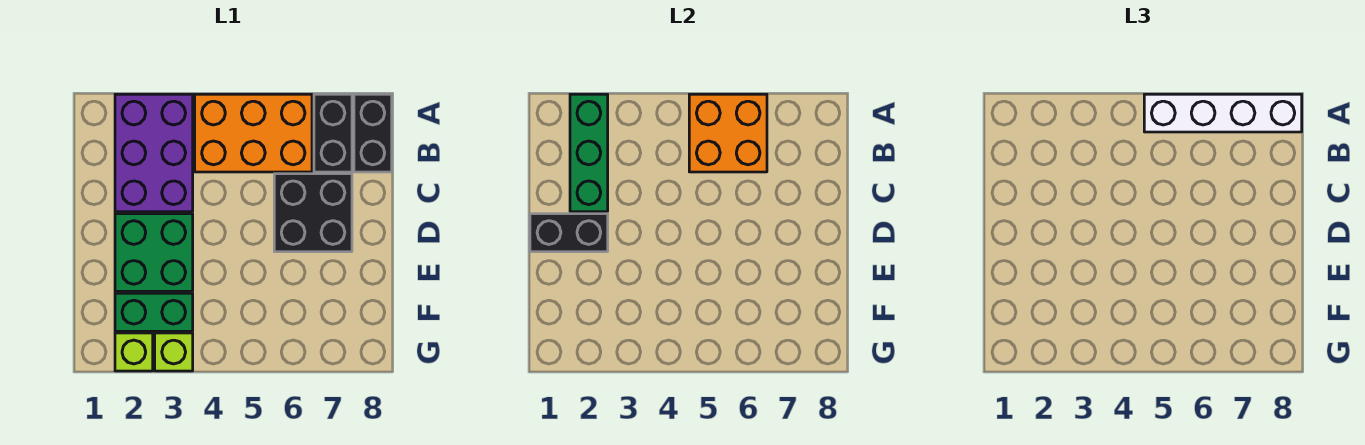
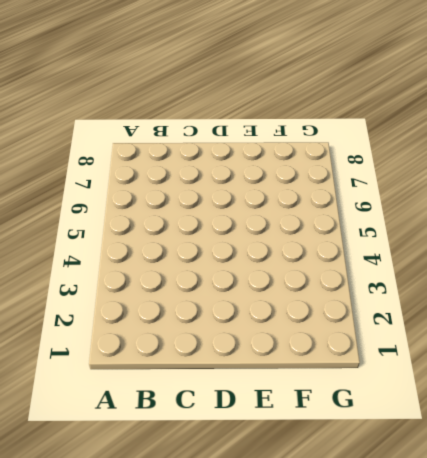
none -> purple brick A2:C3 level 1
none -> orange brick A4:B6 level 1
none -> black brick A7:B7 level 1

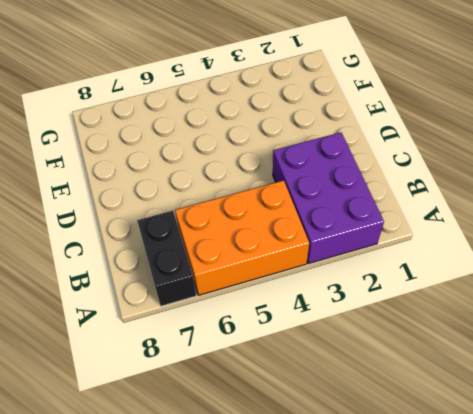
none -> black brick A8:B8 level 1
none -> black brick C6:D7 level 1
none -> green brick D2:E3 level 1

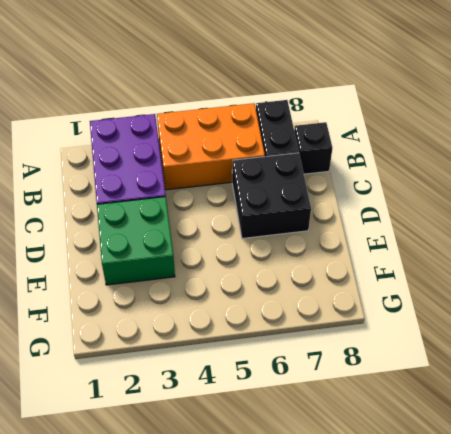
black brick B8 level 1 -> black brick A8:B8 level 1
none -> green brick F2:F3 level 1
none -> lime brick G2 level 1
none -> lime brick G3 level 1

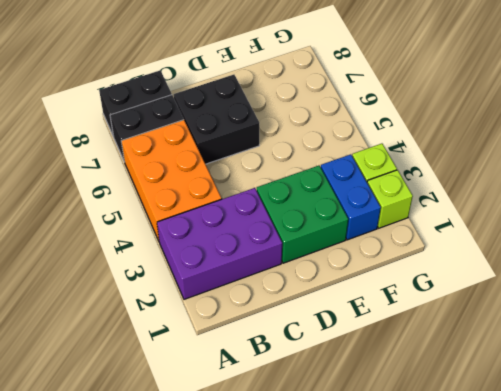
blue brick F2:F3 level 1 -> green brick F2:F3 level 1
none -> green brick A2:C2 level 2
none -> orange brick A5:B6 level 2
none -> black brick D1:D2 level 2

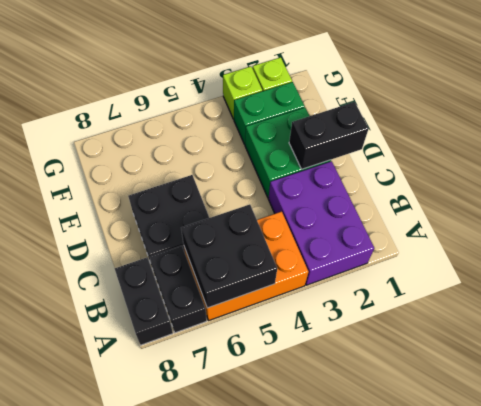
black brick A5:B6 level 2 -> orange brick A5:B6 level 2
none -> green brick A2:C2 level 2
none -> white brick A5:A8 level 3

